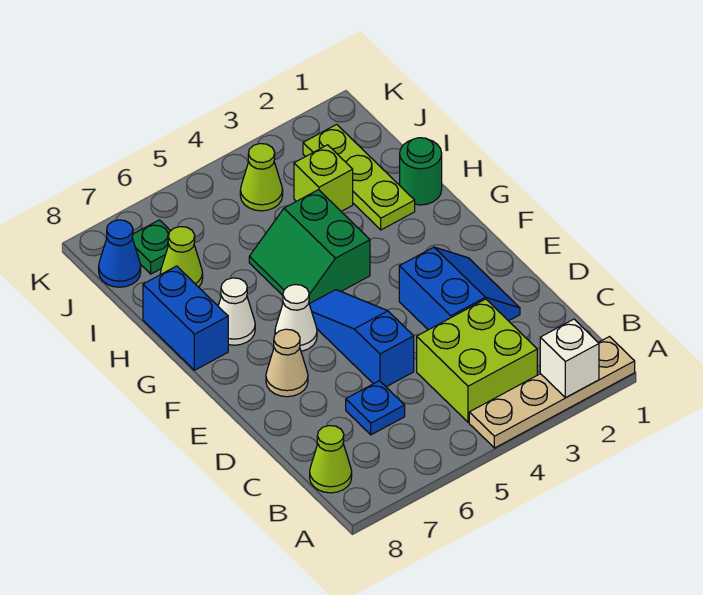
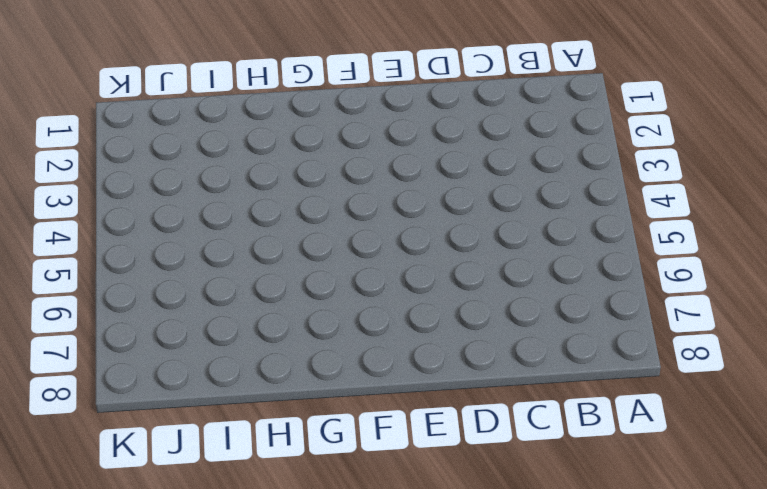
none -> tan plate A1:A4 level 1
none -> lime brick B3:C4 level 1
none -> lime cone B8 level 1

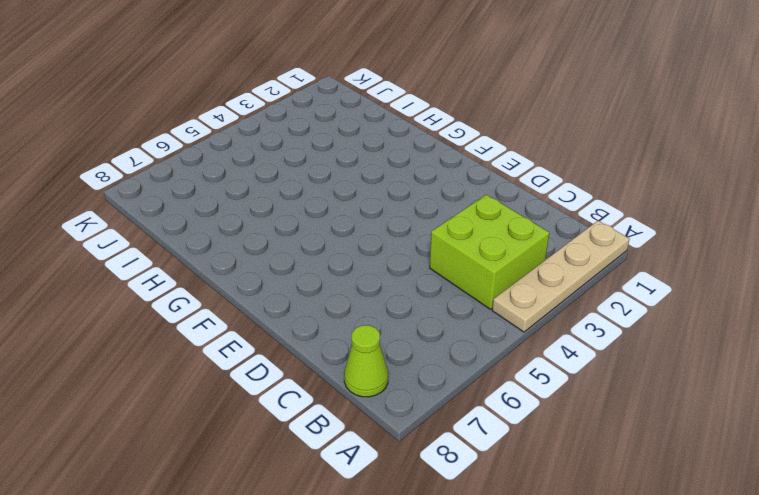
none -> blue plate C6 level 1
none -> blue slope D2:E3 level 1 top 3
none -> blue slope D5:F5 level 1 top D

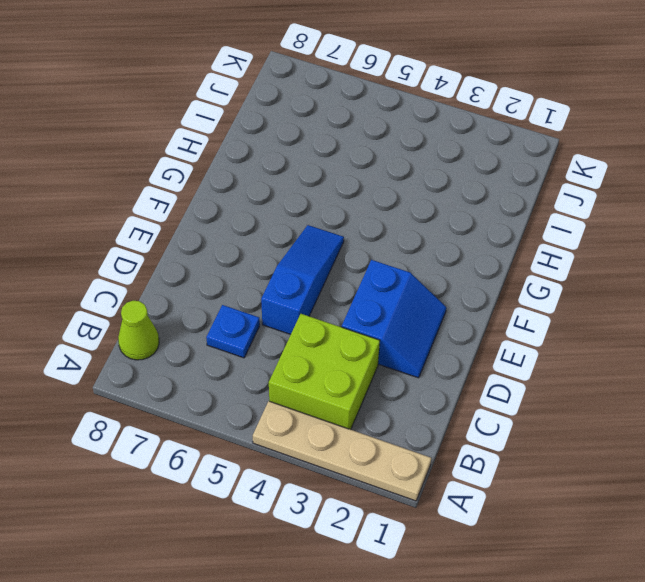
none -> tan cone E7 level 1
none -> white cone F6 level 1
none -> green slope G4:H5 level 1 top 4

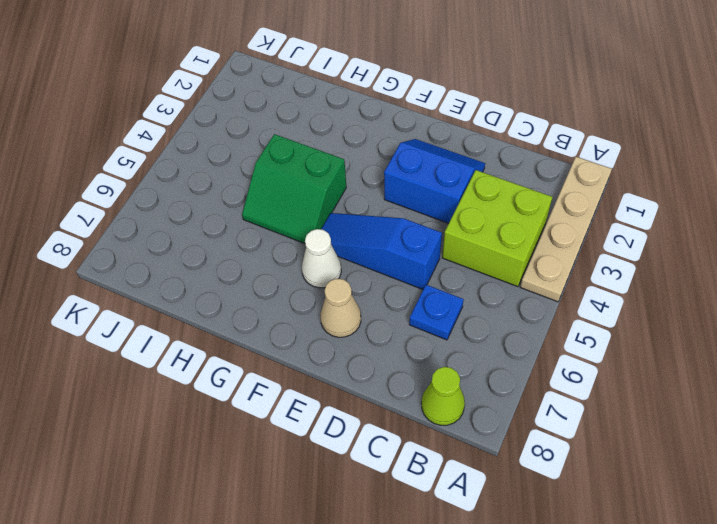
none -> white cone G7 level 1
none -> blue brick G8:H8 level 1
none -> green round brick H1 level 1

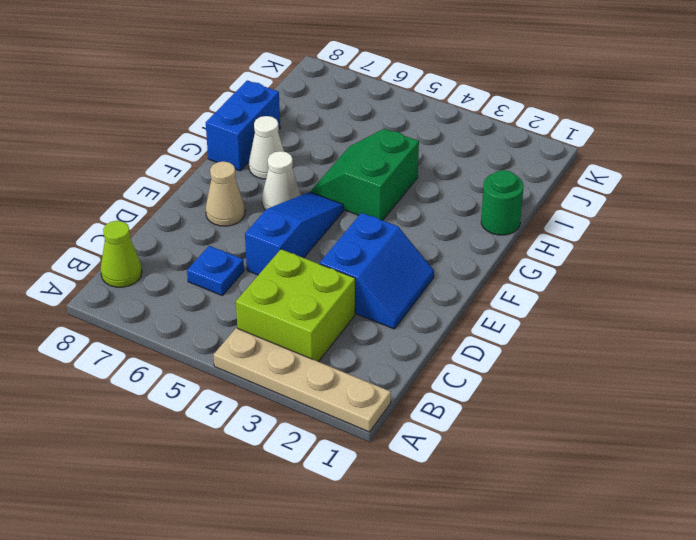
none -> lime plate H2:J2 level 1
none -> lime brick I3 level 1
none -> lime cone I7 level 1

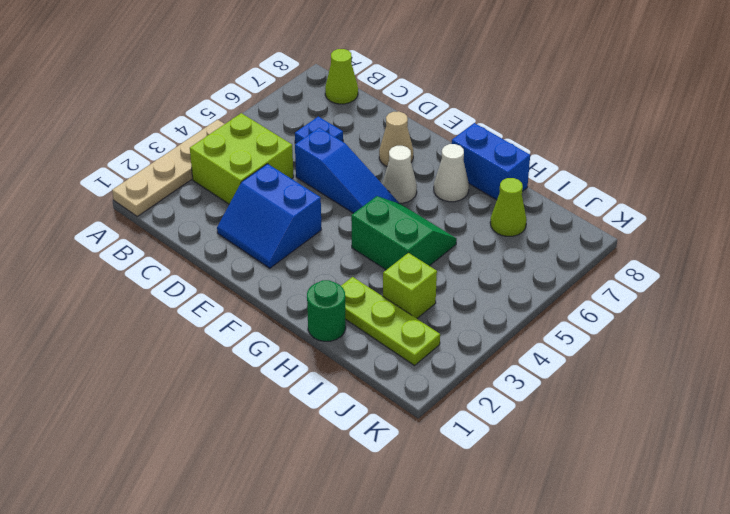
none -> lime cone J4 level 1
none -> green plate J7 level 1
none -> blue cone J8 level 1

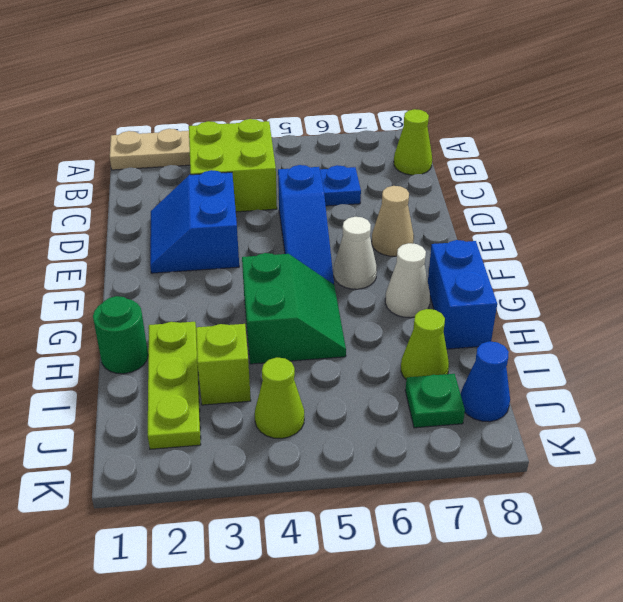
none -> white brick A2 level 2

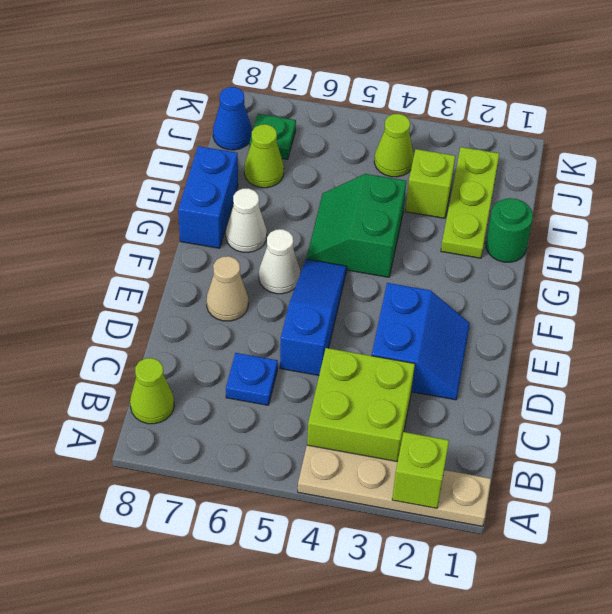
lime brick A2 level 2 -> white brick A2 level 2

